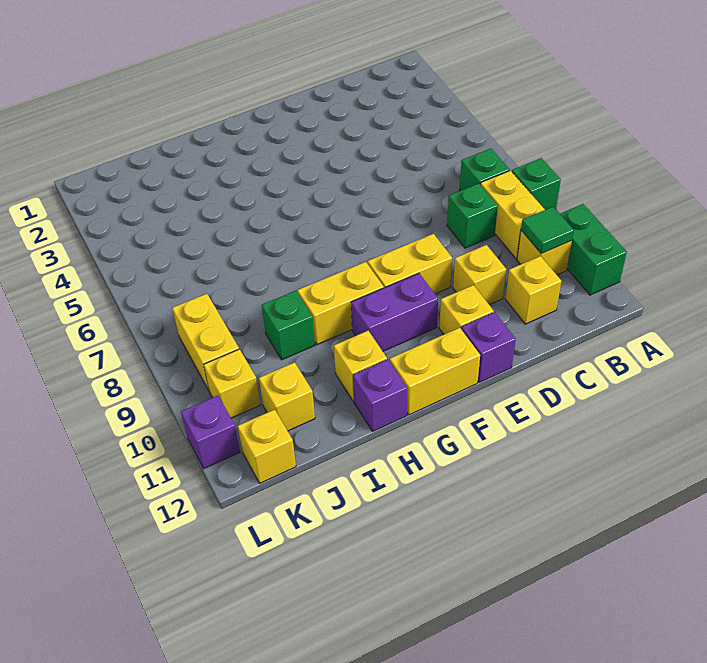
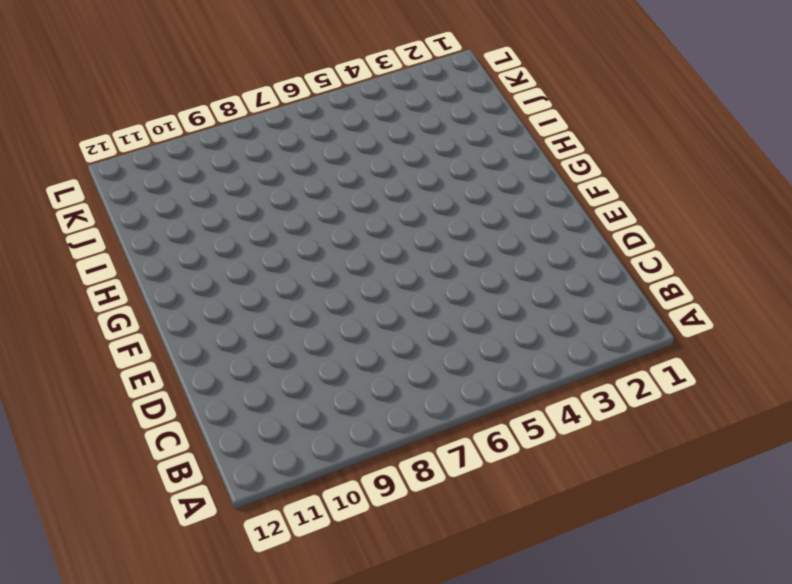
none -> green brick A8 level 1
none -> green brick A10:A11 level 1
none -> green brick B7 level 1

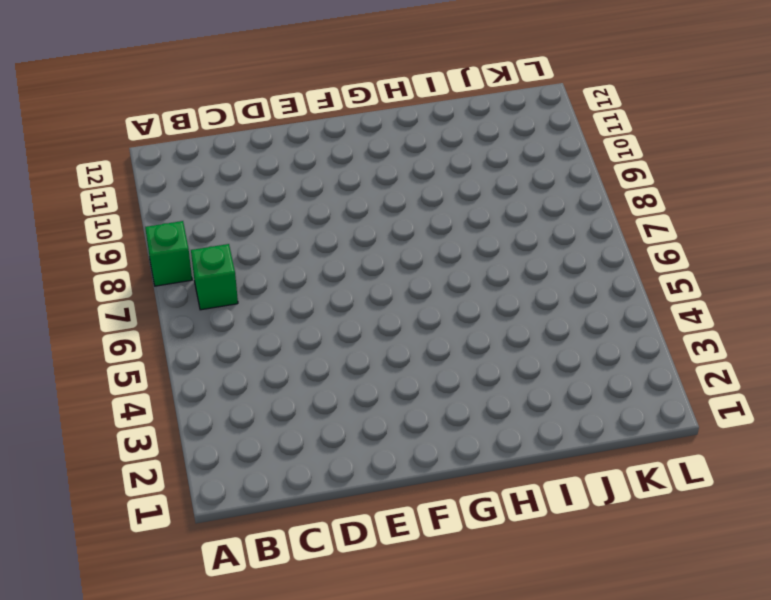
none -> green brick A10:A11 level 1
none -> yellow brick B8:B9 level 1
none -> yellow brick B10 level 1

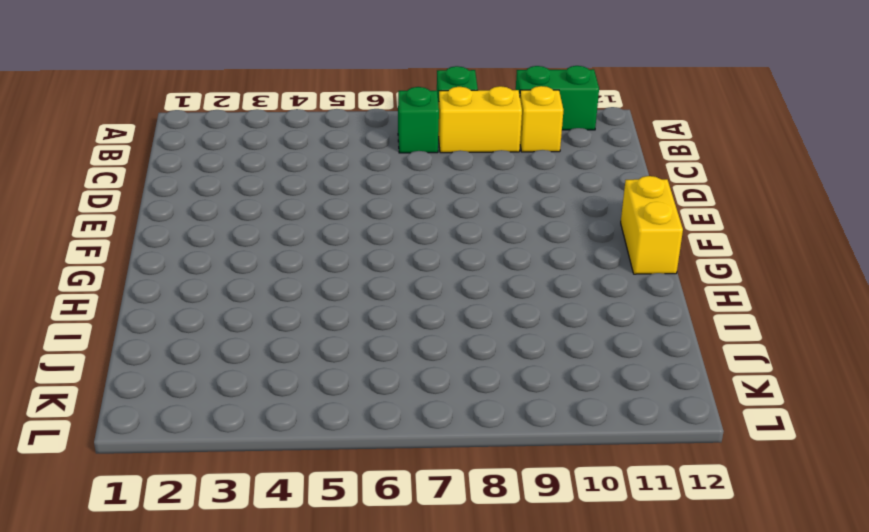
none -> green brick C8 level 1
none -> yellow brick C11 level 1
none -> yellow brick D10 level 1

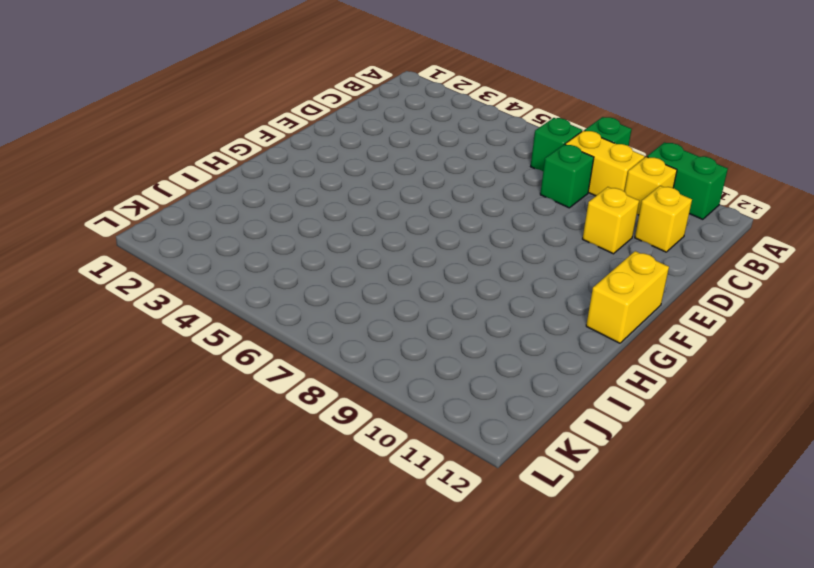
none -> yellow brick E9:F9 level 1
none -> yellow brick E11 level 1
none -> purple brick E12 level 1

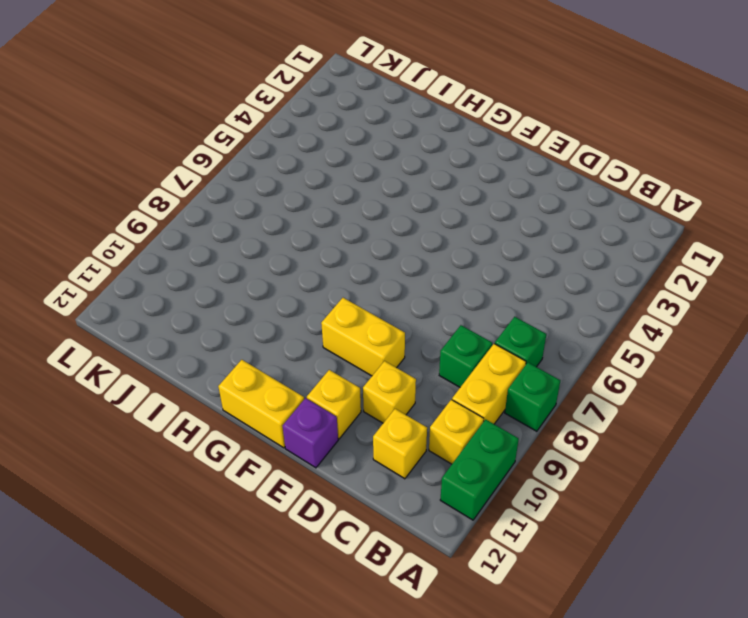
none -> purple brick F10:G10 level 1
none -> yellow brick G9:H9 level 1
none -> yellow brick H11 level 1

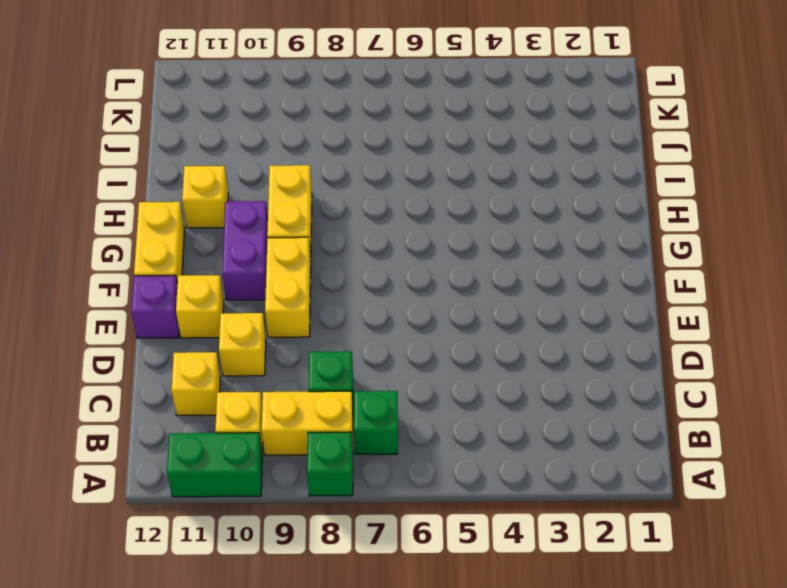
none -> purple brick H12 level 1
none -> green brick I9 level 1
none -> yellow brick J11 level 1

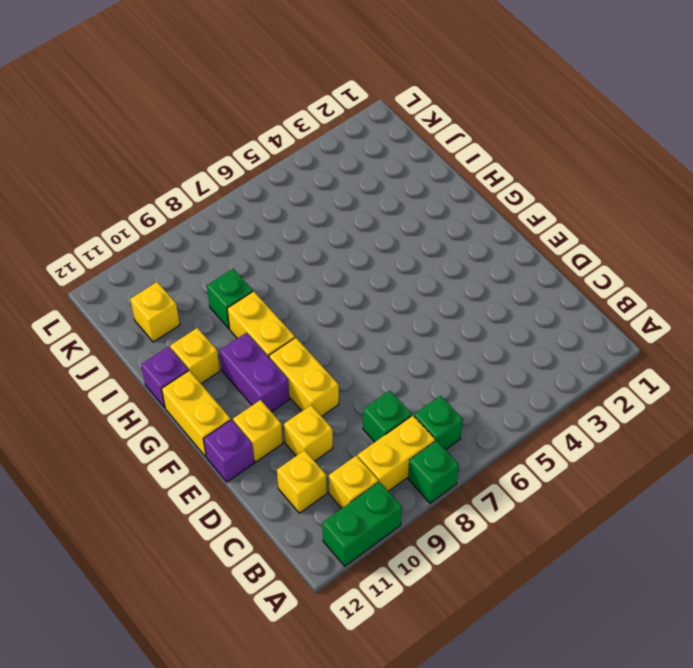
none -> yellow brick K8:K9 level 1
none -> yellow brick K10 level 1
none -> yellow brick K12 level 1

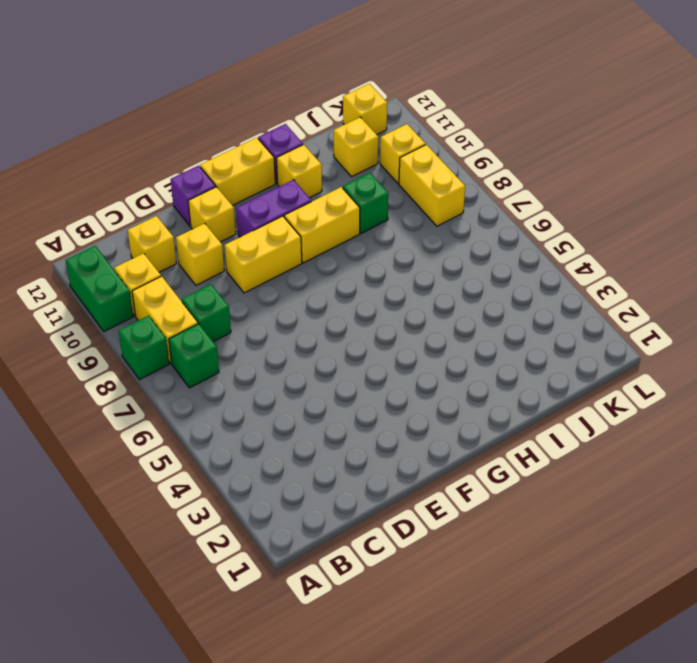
none -> purple brick L11 level 1
none -> green tile B10 level 2

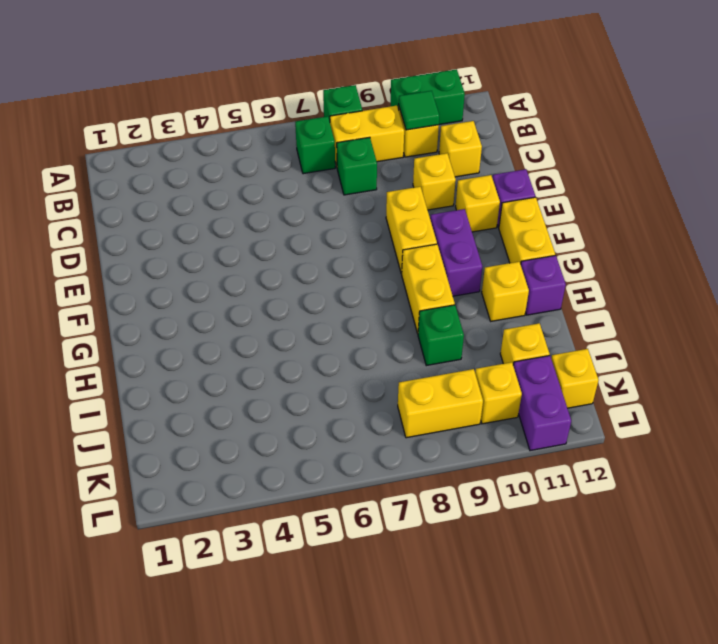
purple brick K11:L11 level 1 -> purple brick L11 level 1

